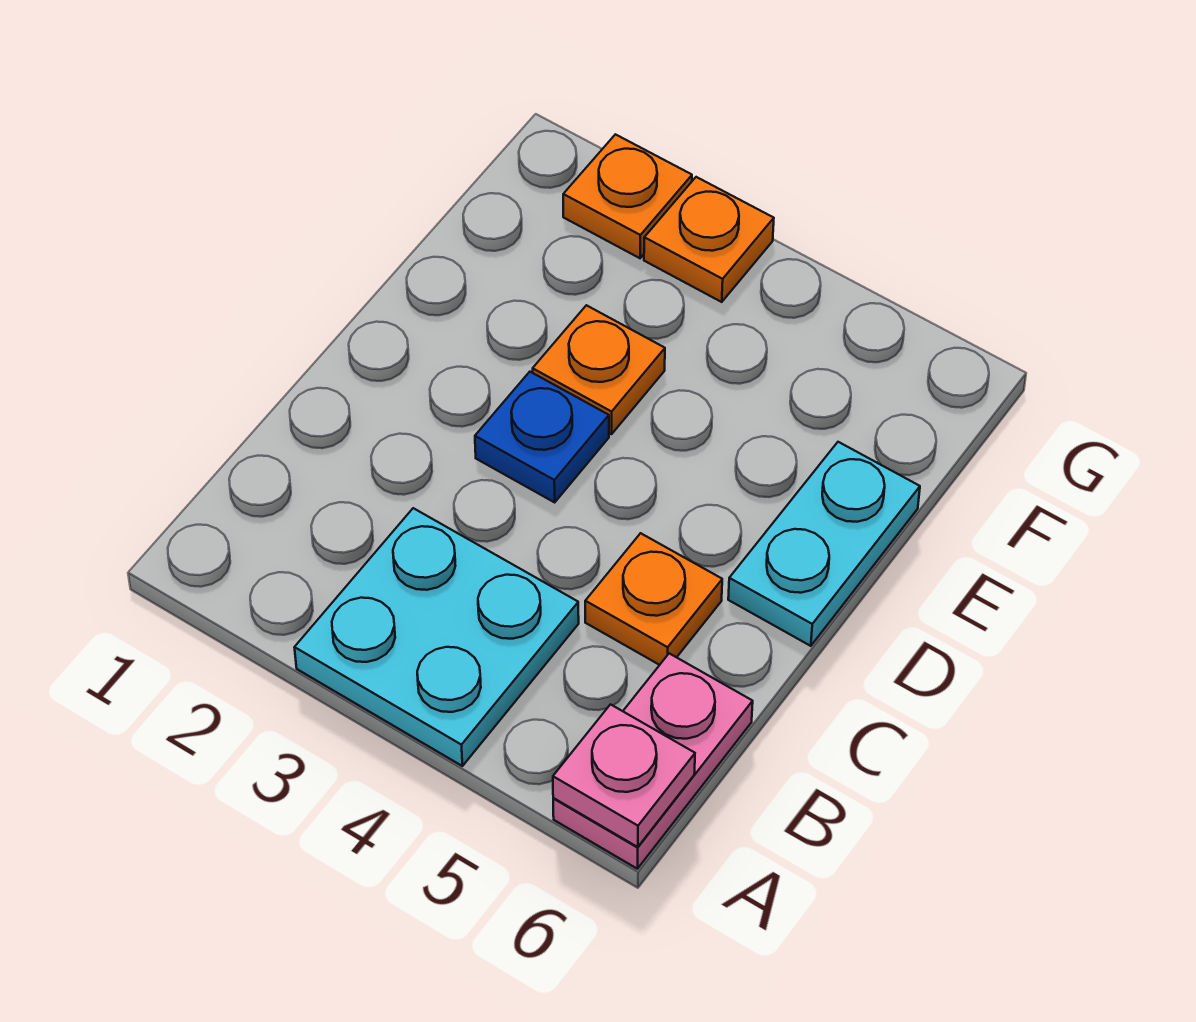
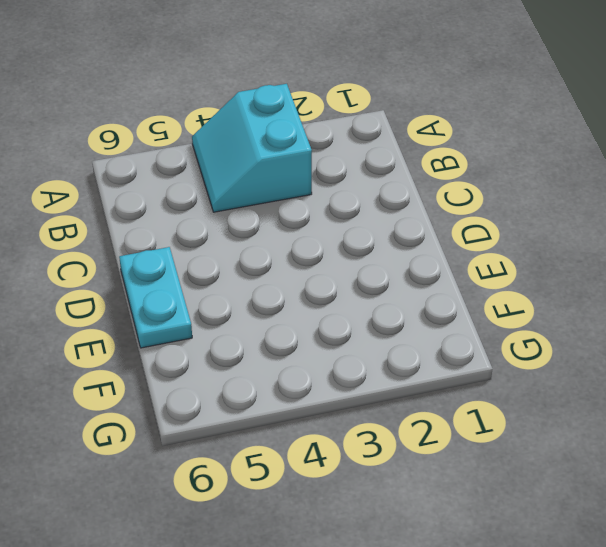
cyan slope A3:B4 level 1 top 3 -> cyan plate A3:B4 level 1
none -> pink plate A6:B6 level 1
none -> orange plate C5 level 1

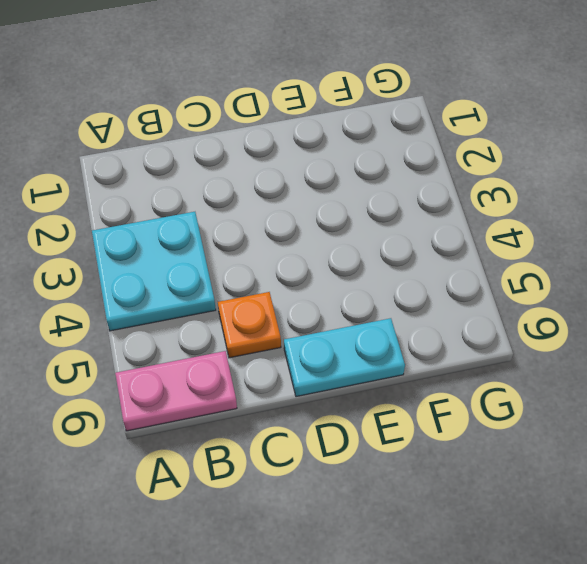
none -> blue plate D3 level 1
none -> orange plate E3 level 1

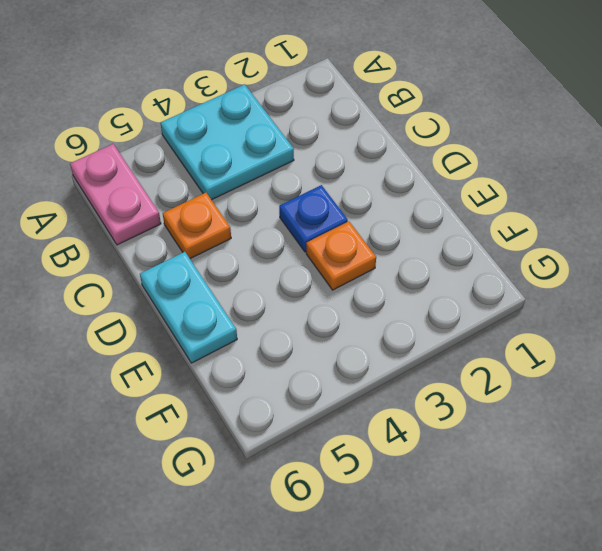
none -> orange plate G2 level 1
none -> orange plate G3 level 1

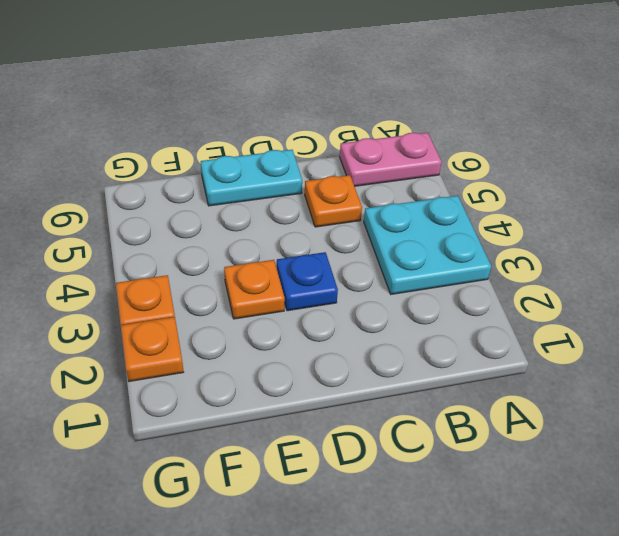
none -> pink plate A6 level 2

